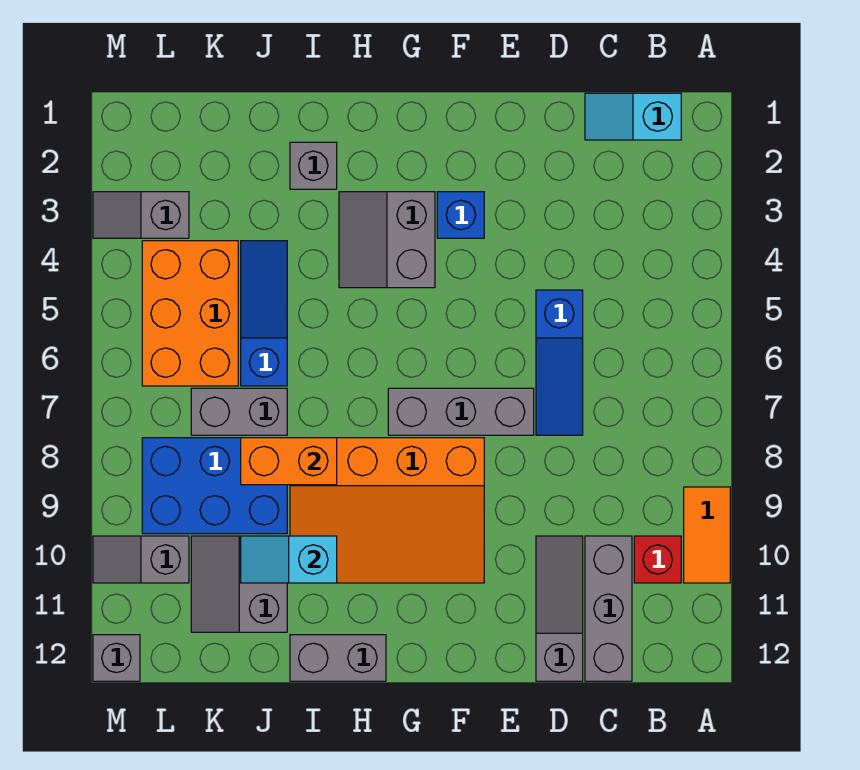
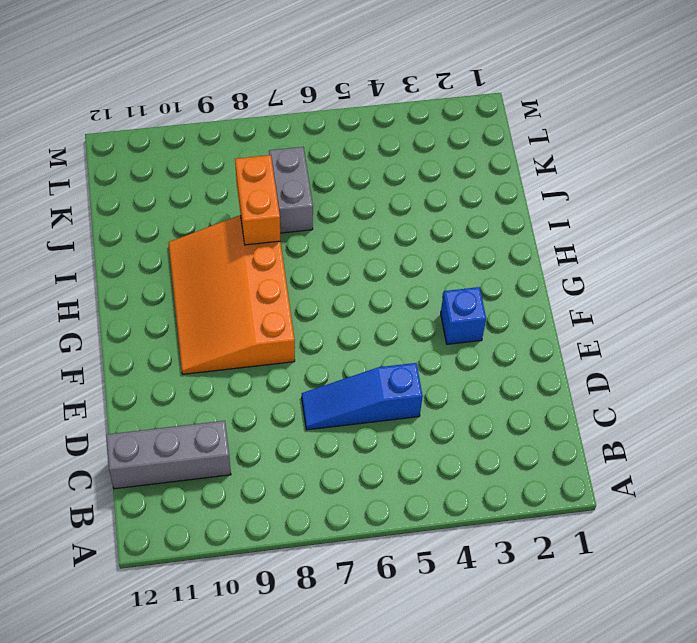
none -> orange tile A9:A10 level 1
none -> cyan slope B1:C1 level 1 top B
none -> red brick B10 level 1

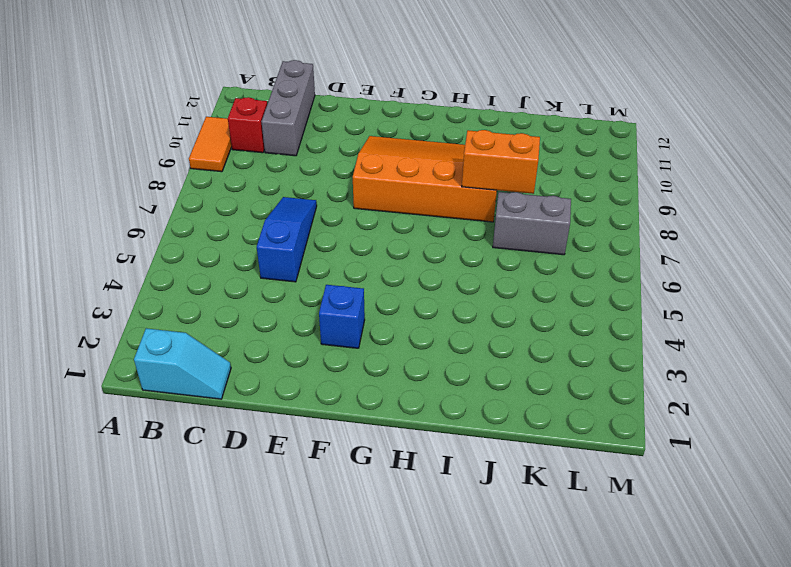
none -> grey slope D10:D12 level 1 top 12
none -> grey brick E7:G7 level 1
none -> grey slope G3:H4 level 1 top G

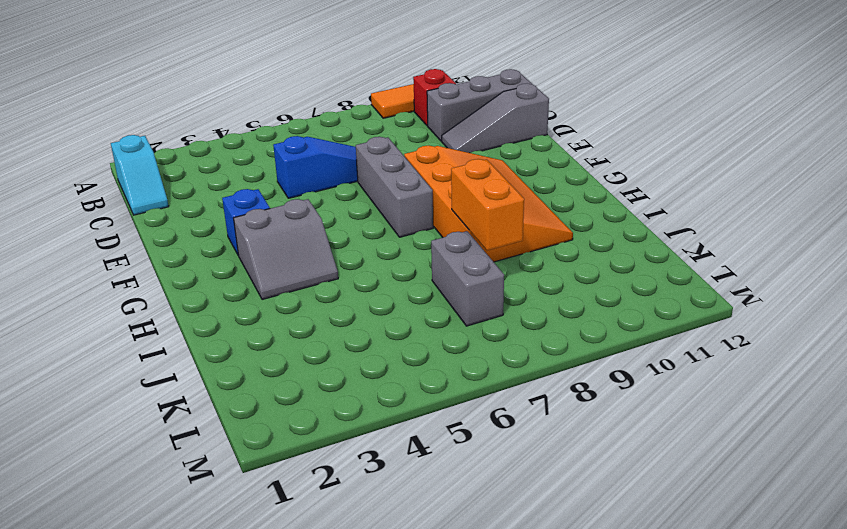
none -> grey brick H12:I12 level 1
none -> grey brick I2 level 1
none -> blue slope J4:J6 level 1 top 6

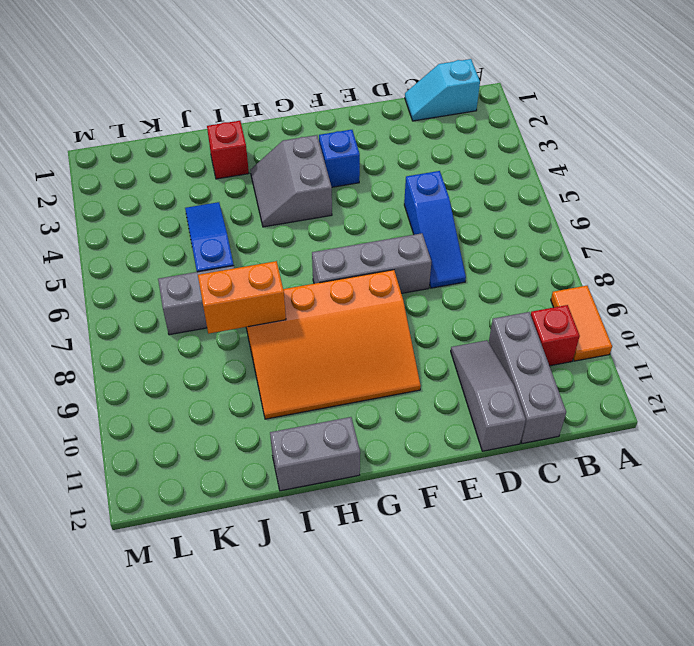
red brick I2 level 1 -> grey brick I2 level 1
none -> blue brick J8:L9 level 1
none -> grey slope J10:K11 level 1 top J
none -> orange brick K4:L6 level 1

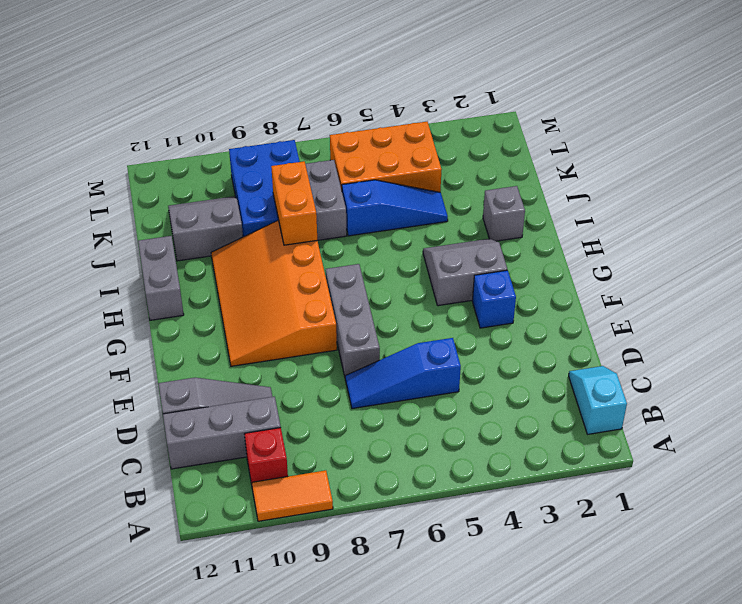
none -> grey slope L3:M3 level 1 top L
none -> grey slope L10:M10 level 1 top L
none -> grey brick M12 level 1

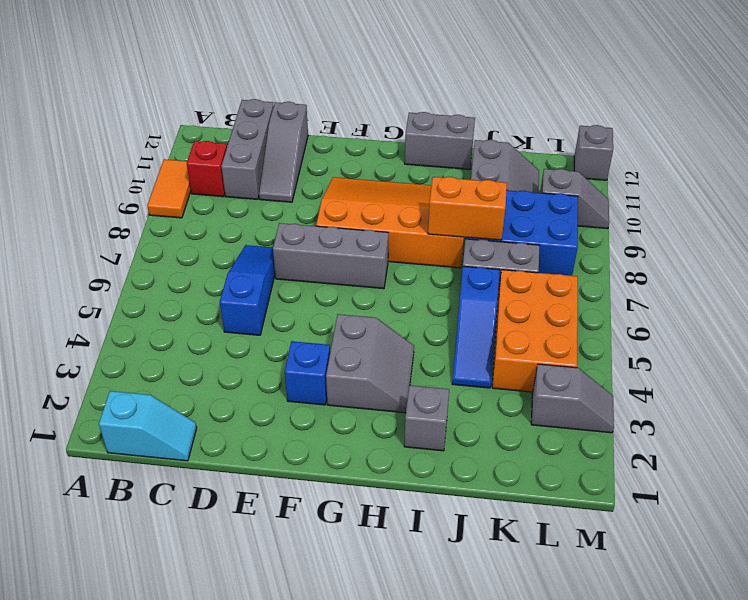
none -> cyan slope I10:J10 level 2 top I

